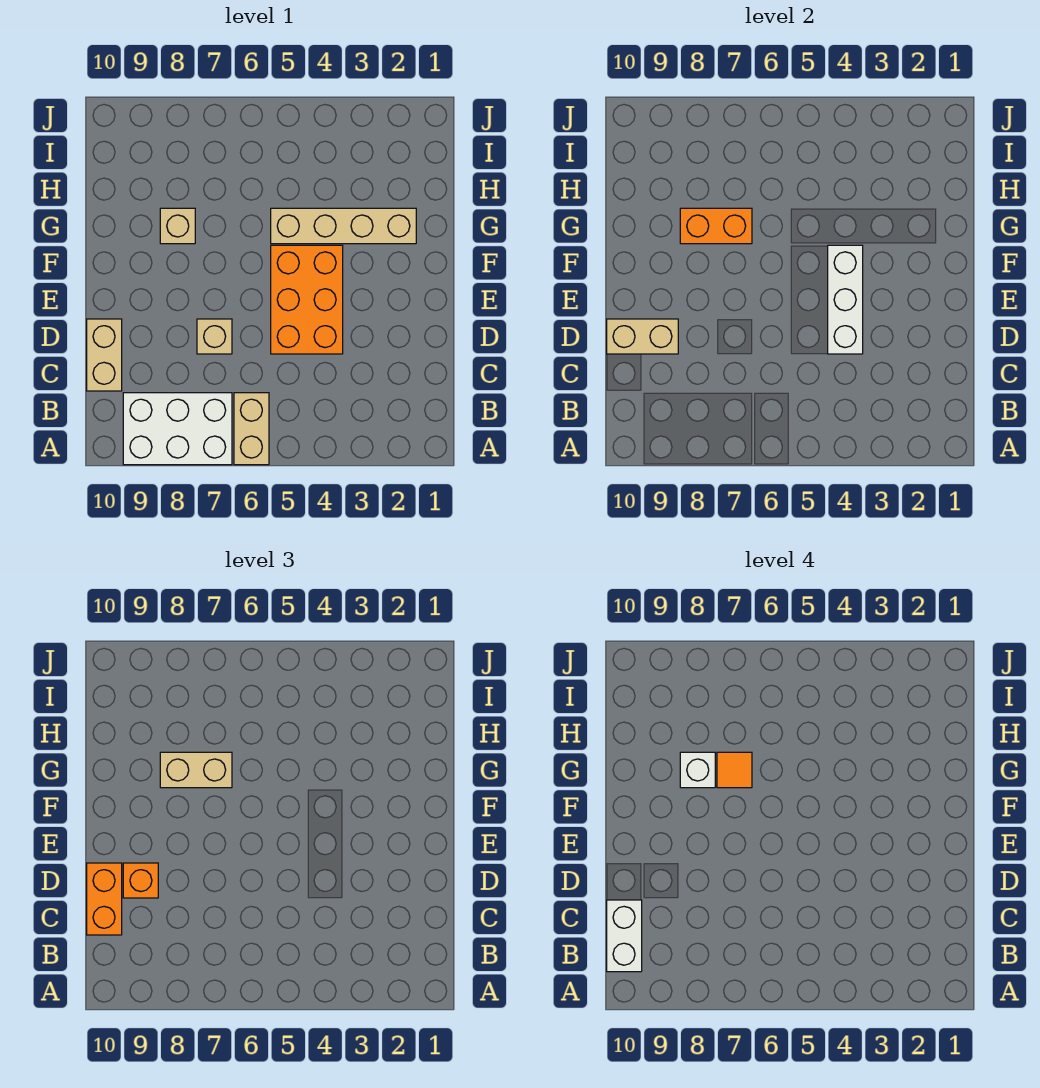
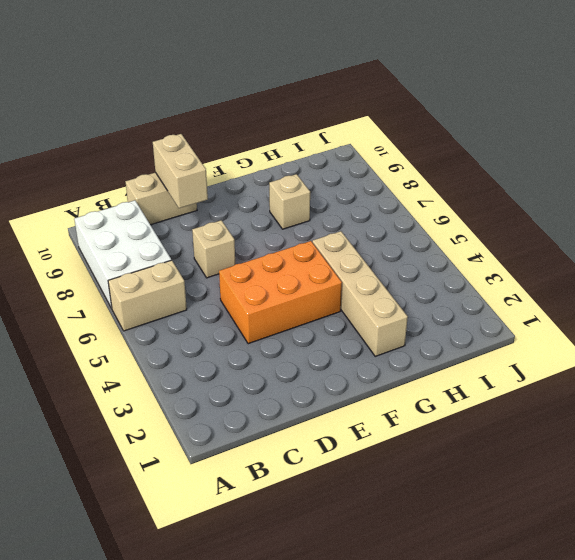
none -> white brick D4:F4 level 2
none -> orange brick G7:G8 level 2
none -> orange brick C10:D10 level 3

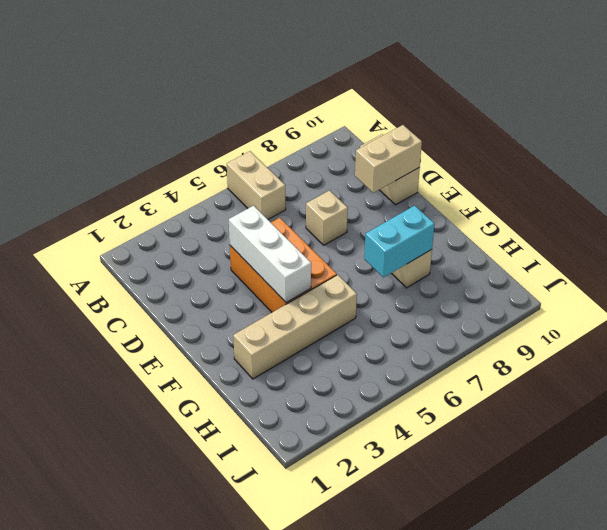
cyan brick G7:G8 level 2 -> orange brick G7:G8 level 2
none -> white brick A7:B9 level 1
none -> orange brick C10:D10 level 3
none -> orange brick D9 level 3

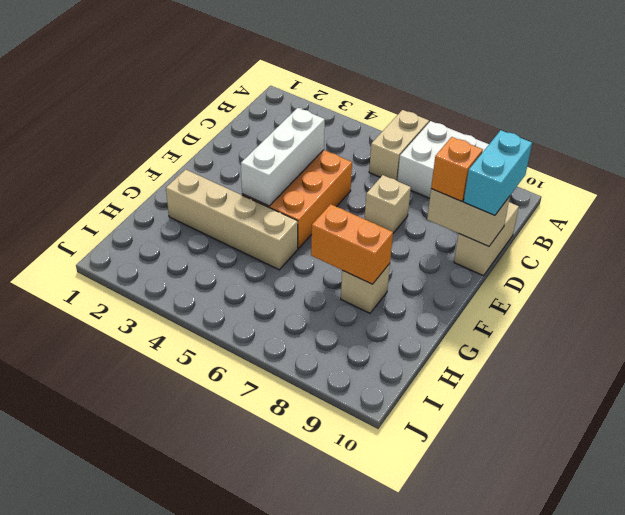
cyan brick C10:D10 level 3 -> orange brick C10:D10 level 3
none -> tan brick G7:G8 level 3
none -> white brick B10:C10 level 4
none -> orange tile G7 level 4

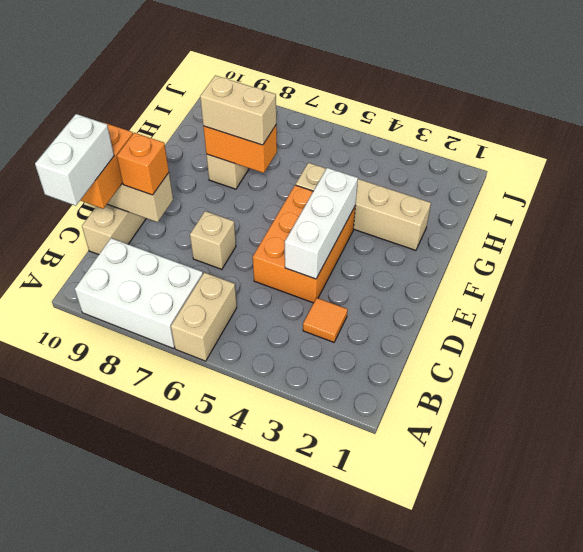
orange tile C3 level 1 -> orange tile G7 level 4
none -> white brick G8 level 4

